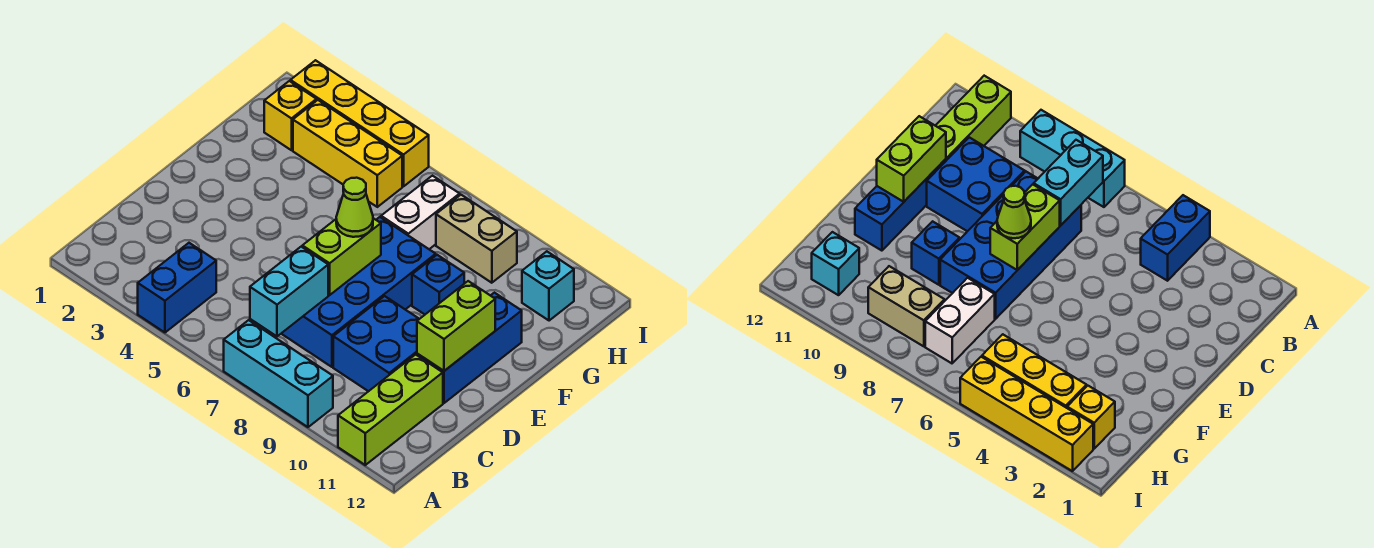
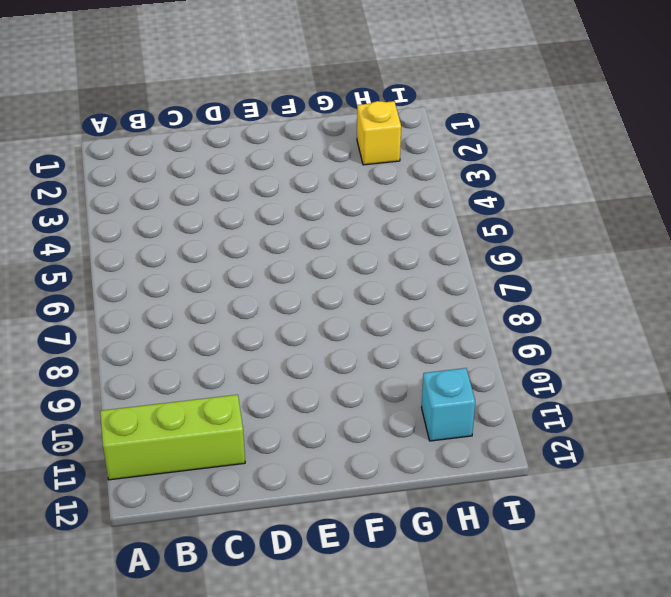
none -> blue brick A4:B4 level 1
none -> cyan brick A7:A9 level 1
none -> blue brick C7:F8 level 1

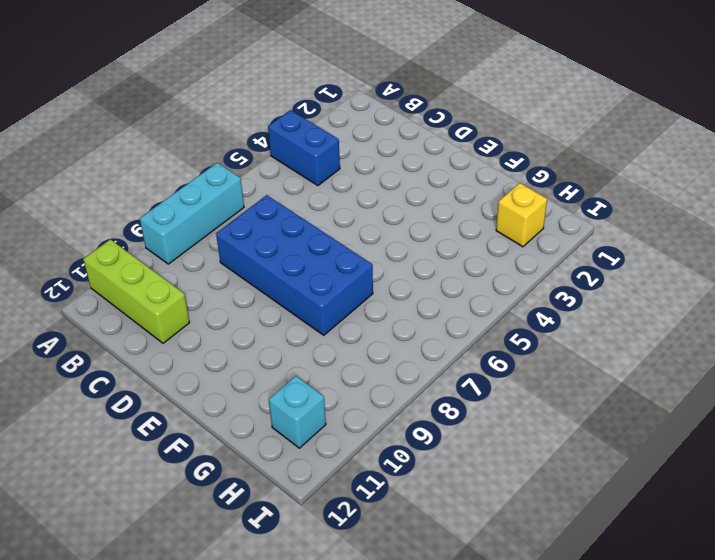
none -> blue brick C9:D10 level 1
none -> blue brick D11:F11 level 1
none -> blue brick F9 level 1

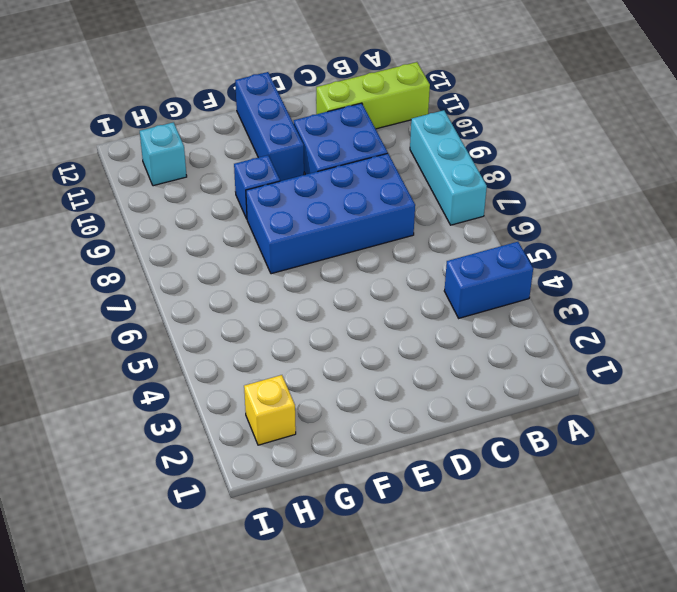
blue brick E10:E12 level 1 -> blue brick D11:F11 level 1
none -> white brick G7:H7 level 1
none -> yellow brick H3:H5 level 1
none -> tan brick H8:H9 level 1

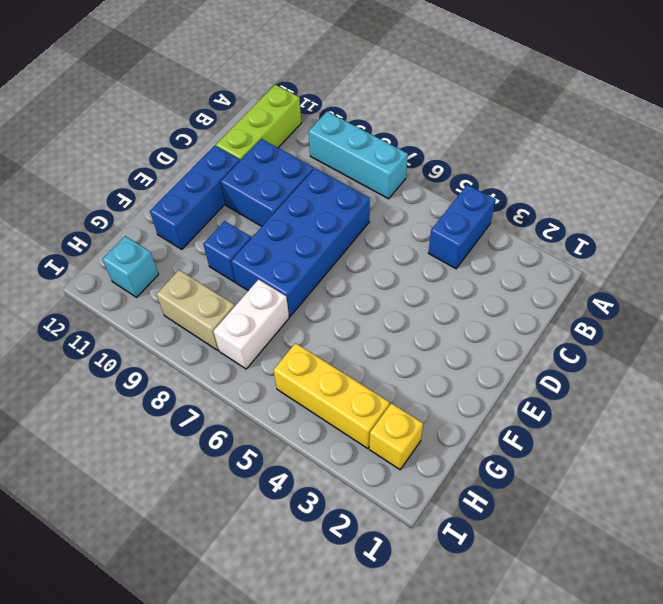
none -> yellow brick I2:I5 level 1
none -> cyan brick B7:C7 level 2
none -> lime brick D7:E7 level 2

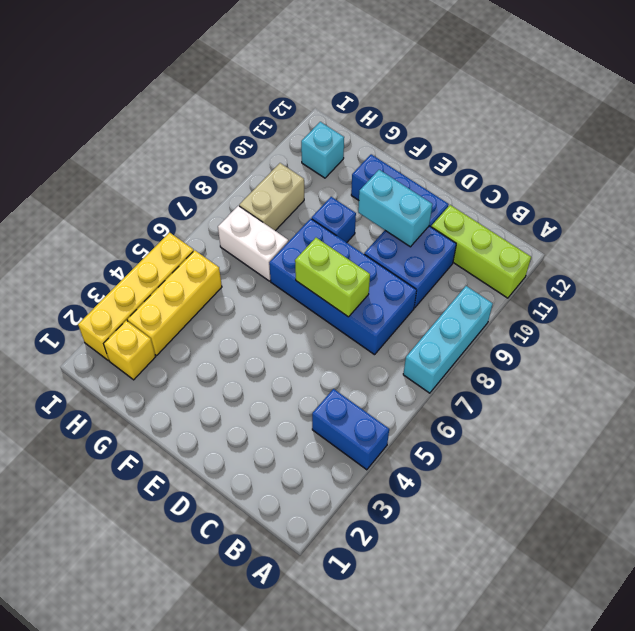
cyan brick D10:E10 level 2 -> cyan brick B7:C7 level 2
none -> lime brick D11:E11 level 2
none -> lime cone E7 level 3

